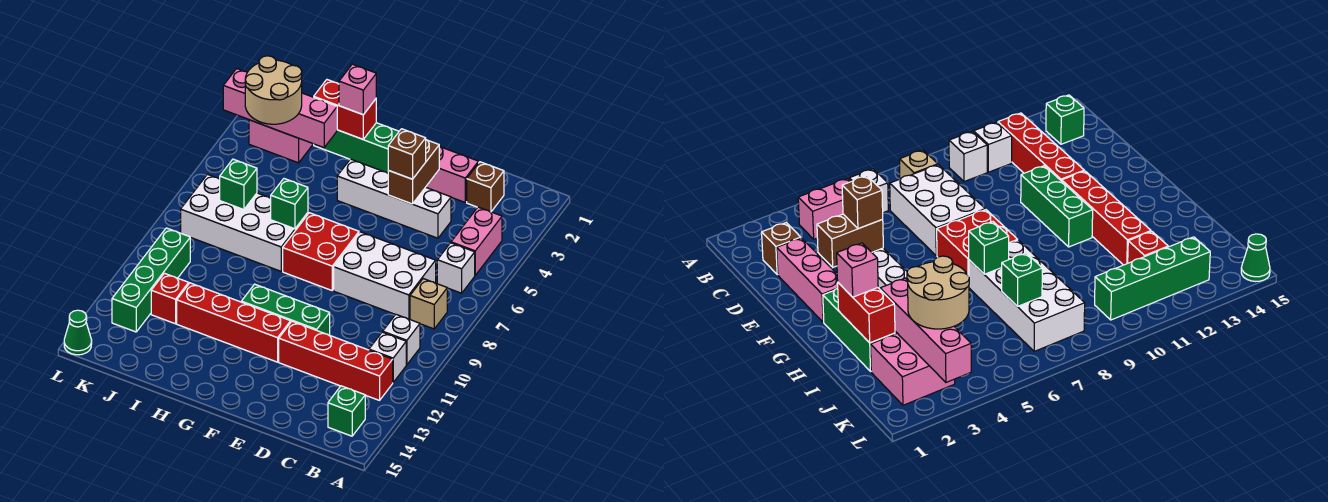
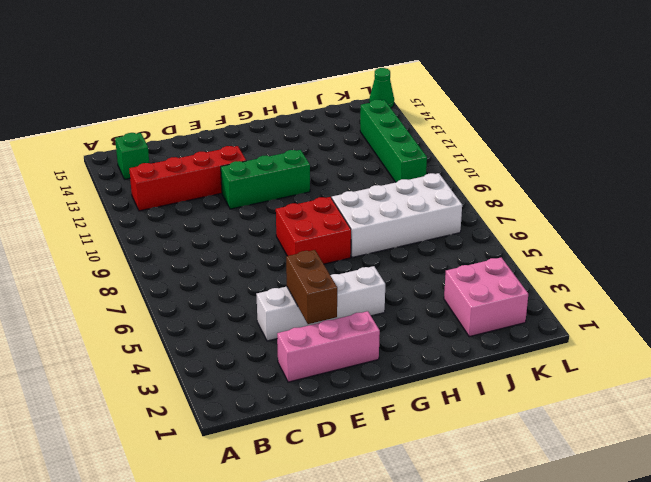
none -> pink brick B4:B5 level 1
none -> white brick B6 level 1
none -> tan brick B8 level 1

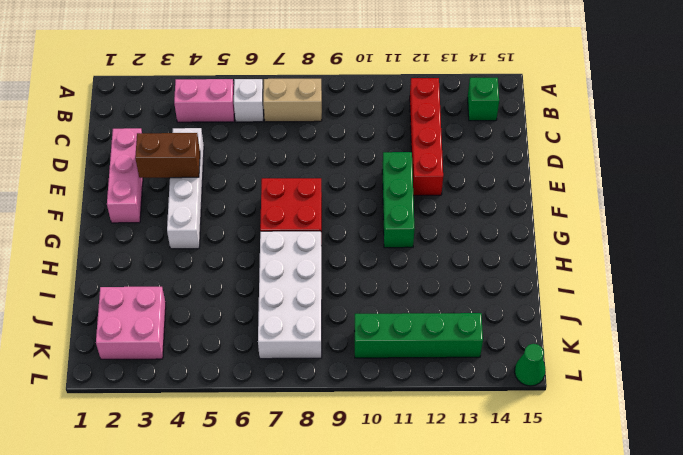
tan brick B7:B8 level 1 -> tan brick B8 level 1
none -> white brick B10 level 1
none -> white brick B11 level 1
none -> brown brick C2 level 1

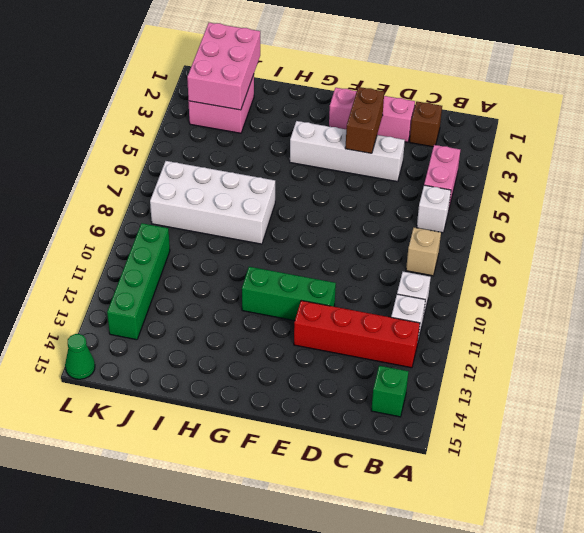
pink brick J1:K3 level 2 -> pink brick I3:L3 level 2
none -> white brick C7:E8 level 1
none -> red brick F7:G8 level 1
none -> red brick F12:I12 level 1

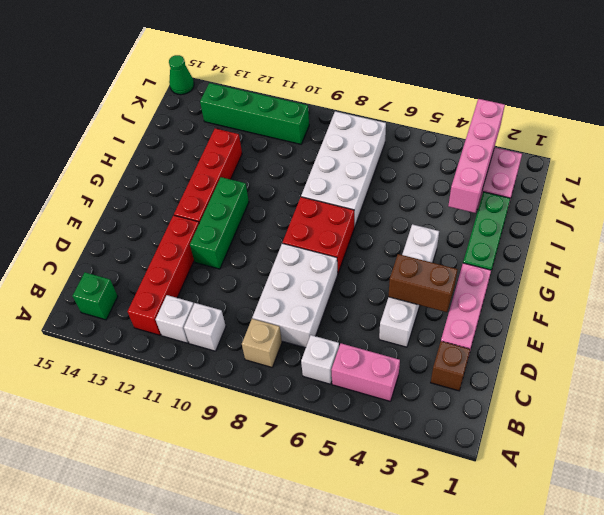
none -> red brick J12 level 1
none -> red brick H2:I2 level 2
none -> green brick H7 level 2

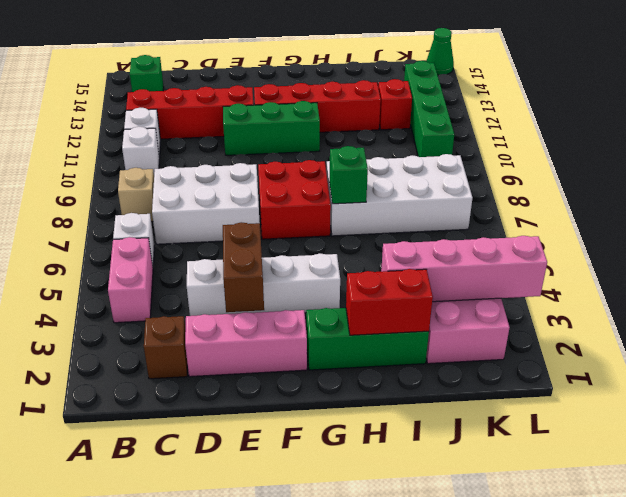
none -> green brick J7 level 2
none -> brown brick E4 level 3
none -> pink brick H2 level 3

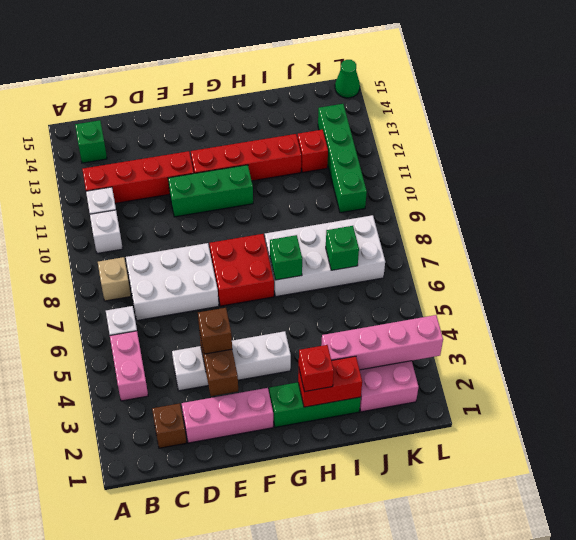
red brick H2 level 3 -> pink brick H2 level 3
none -> tan round brick J3:K4 level 3

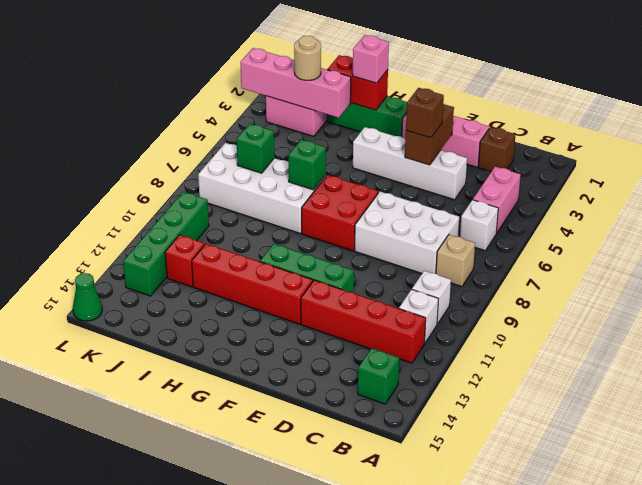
tan round brick J3 level 3 -> tan round brick J3:K4 level 3

